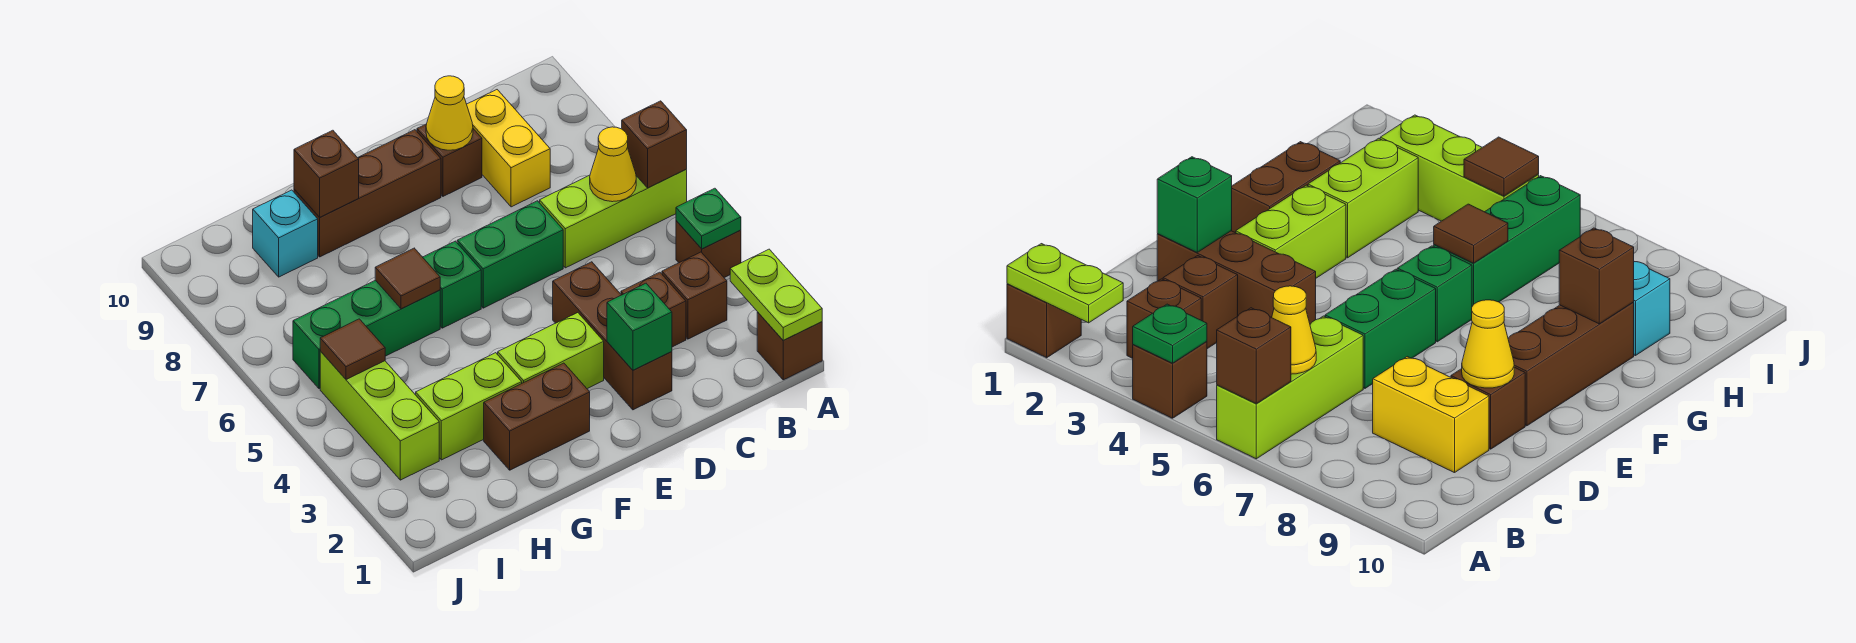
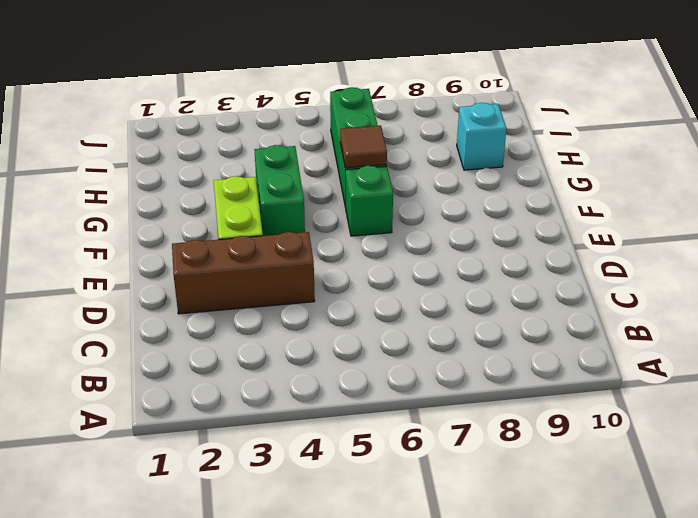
green brick F4:G4 level 1 -> green brick D6:E6 level 1
none -> brown brick A1 level 1
none -> brown brick A4 level 1
none -> lime brick A6:C6 level 1

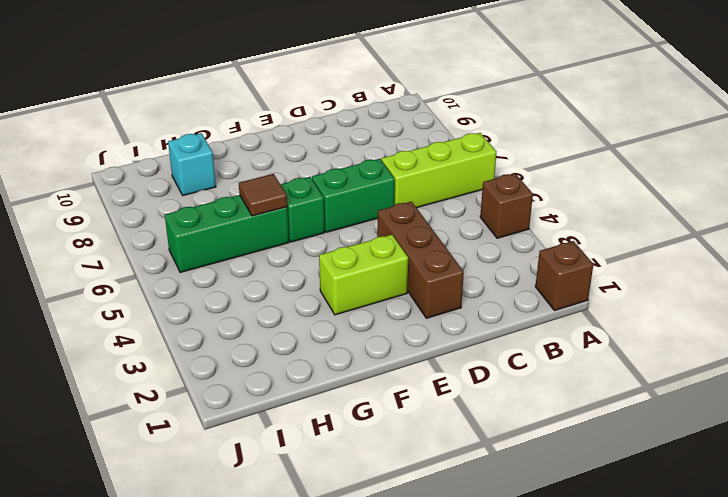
none -> brown brick B3 level 1
none -> brown brick C3 level 1
none -> yellow brick C8:C9 level 1

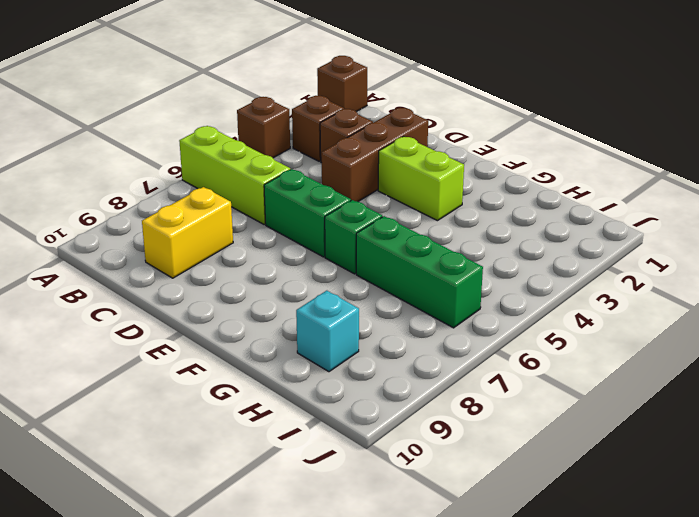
none -> brown brick D9 level 1
none -> brown brick E9:G9 level 1
none -> brown brick F2:G2 level 1

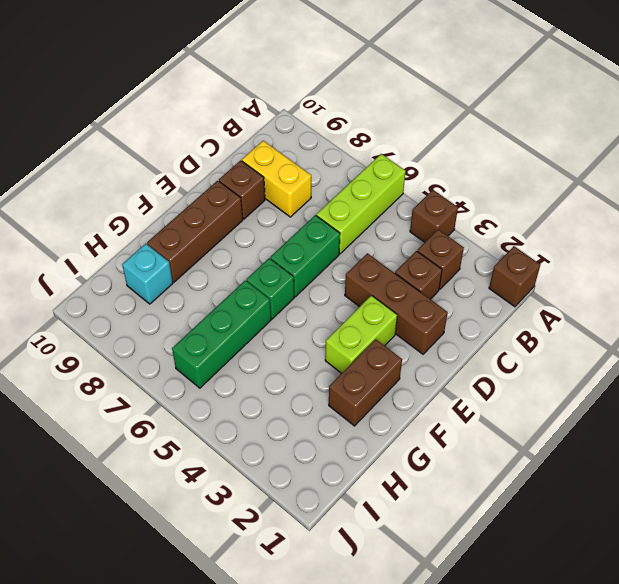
none -> lime brick G3:H3 level 1
none -> lime brick I3:I5 level 1
none -> lime plate A1:A2 level 2

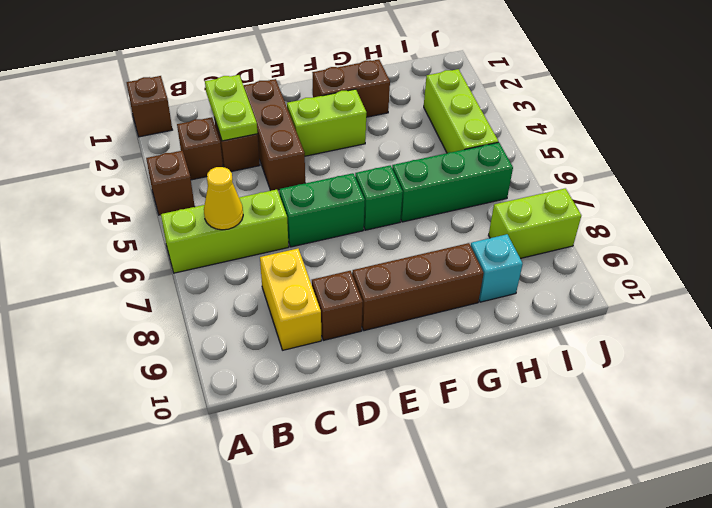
lime plate C2:C3 level 2 -> lime plate A1:A2 level 2
lime brick I8:J8 level 1 -> lime brick G3:H3 level 1
none -> green plate A4 level 2
none -> brown brick A6 level 2
none -> green brick D2 level 2

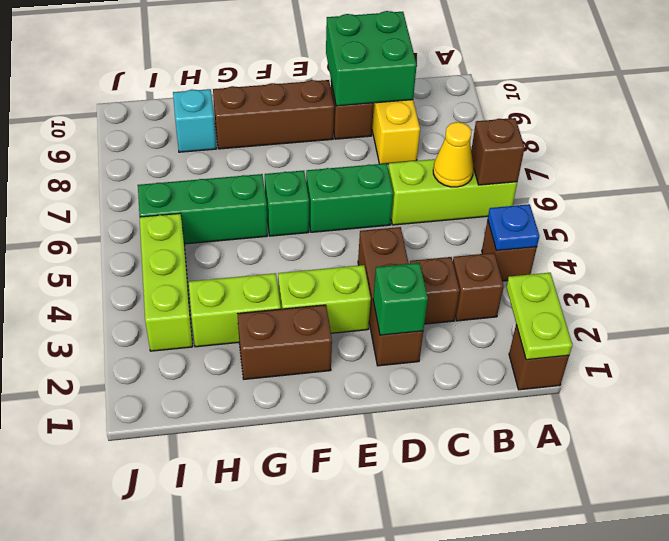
blue plate A4 level 2 -> green plate A4 level 2
green brick C9:D10 level 2 -> yellow cone D9 level 2
none -> brown tile G6 level 2
none -> brown brick G9 level 2
none -> brown tile I5 level 2

